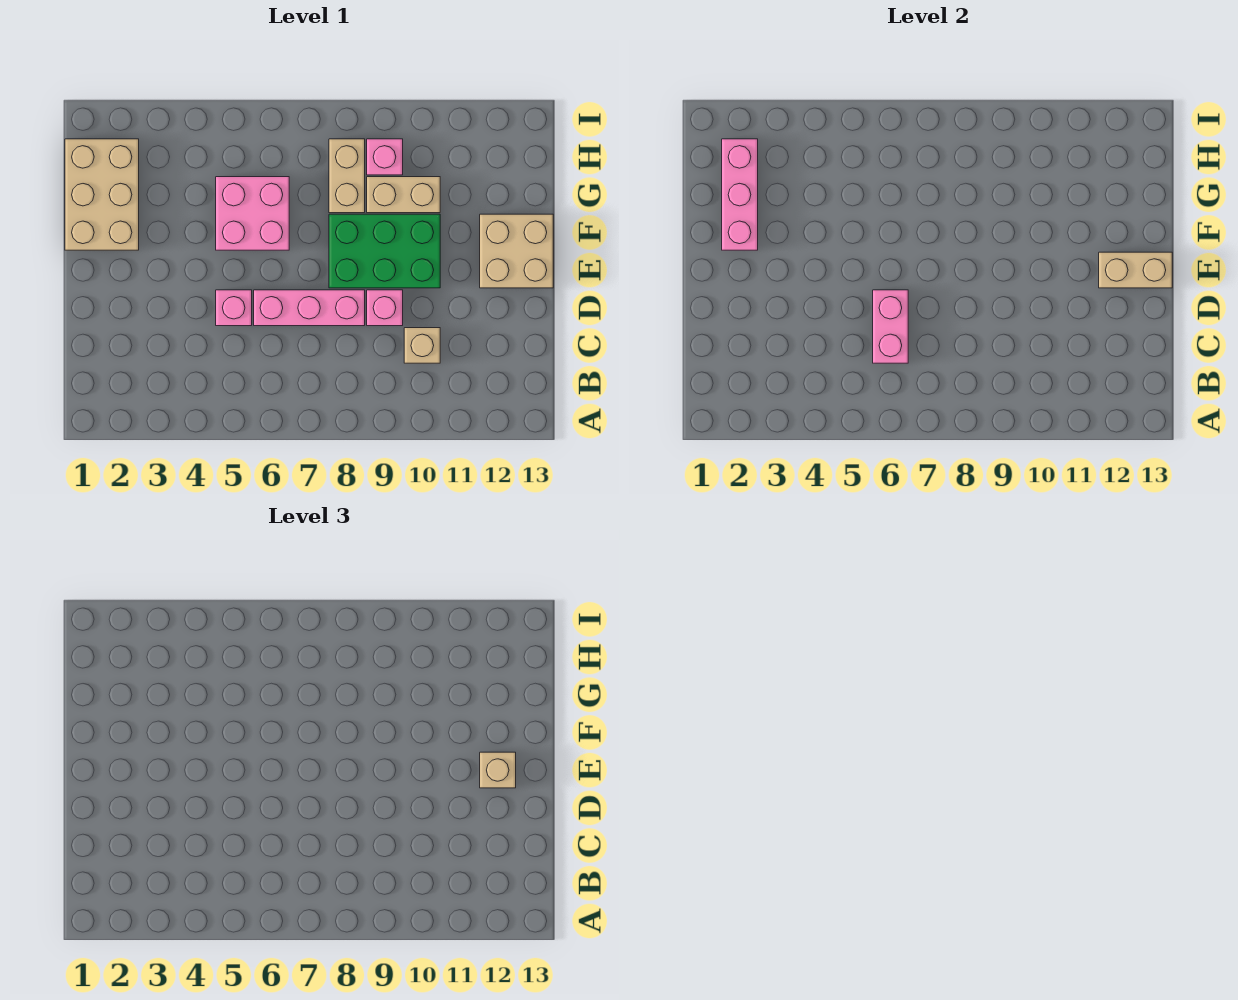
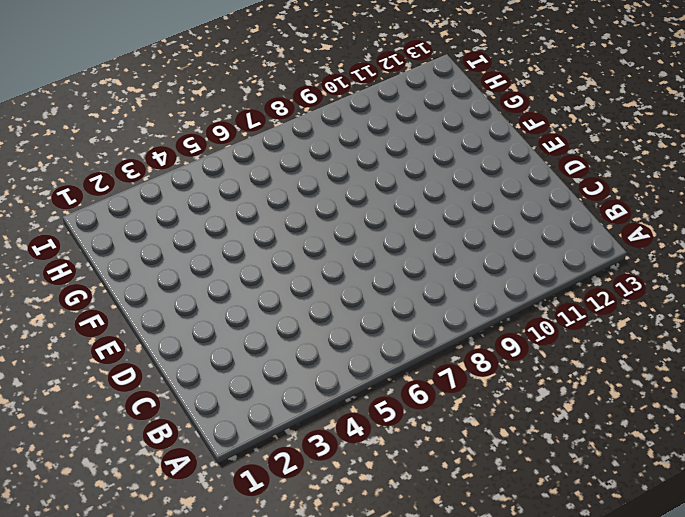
none -> tan brick C10 level 1
none -> pink brick D5 level 1
none -> pink brick D6:D8 level 1

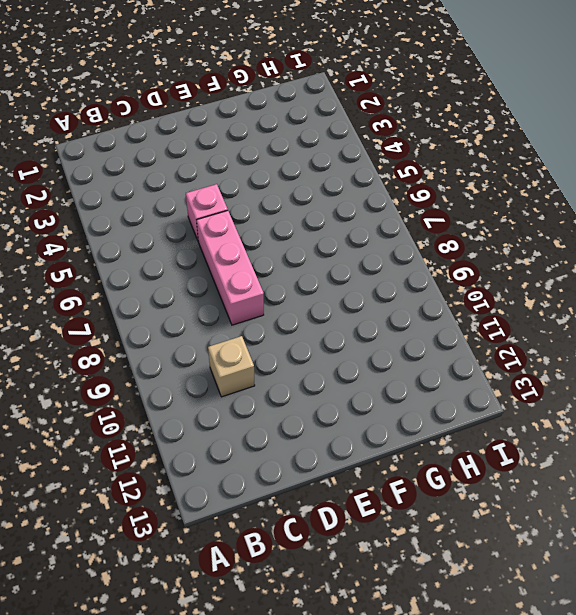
none -> pink brick D9 level 1
none -> green brick E8:F10 level 1
none -> tan brick E12:F13 level 1

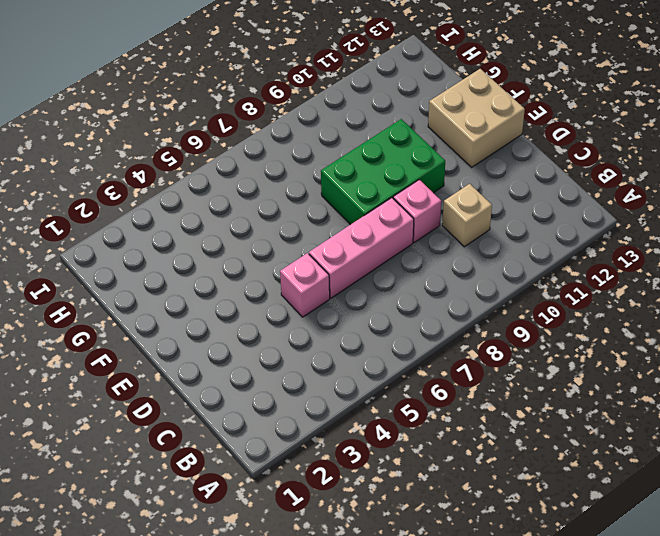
none -> tan brick F1:H2 level 1
none -> pink brick F5:G6 level 1
none -> tan brick G8:H8 level 1

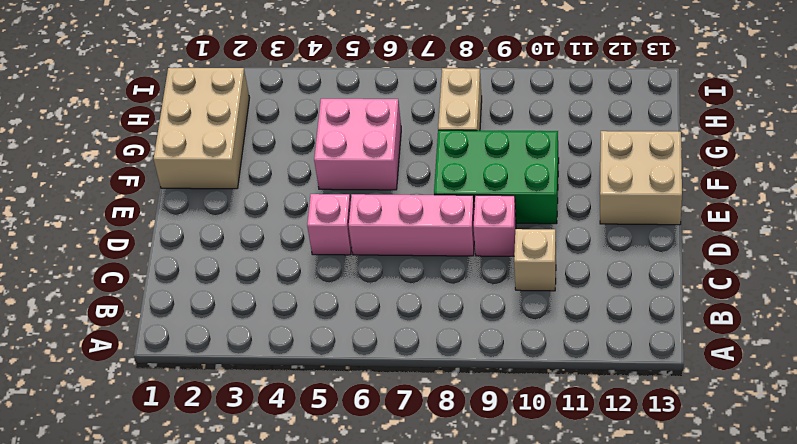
none -> tan brick G9:G10 level 1
none -> pink brick H9 level 1
none -> pink brick C6:D6 level 2

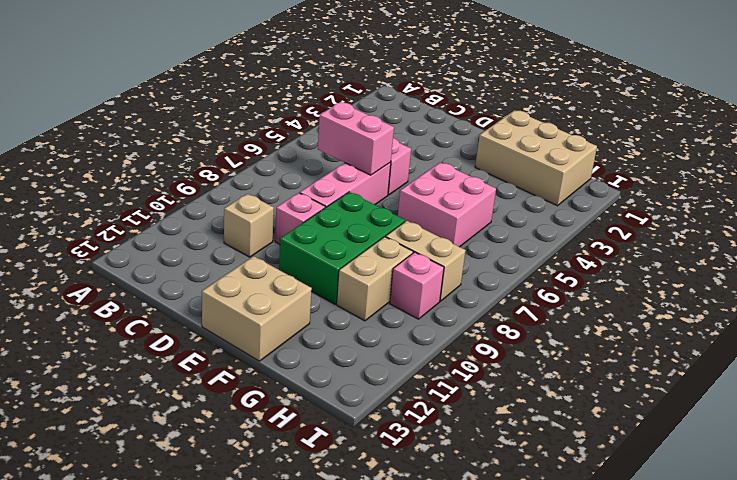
none -> tan brick E12:E13 level 2
none -> pink brick F2:H2 level 2
none -> tan brick E12 level 3

